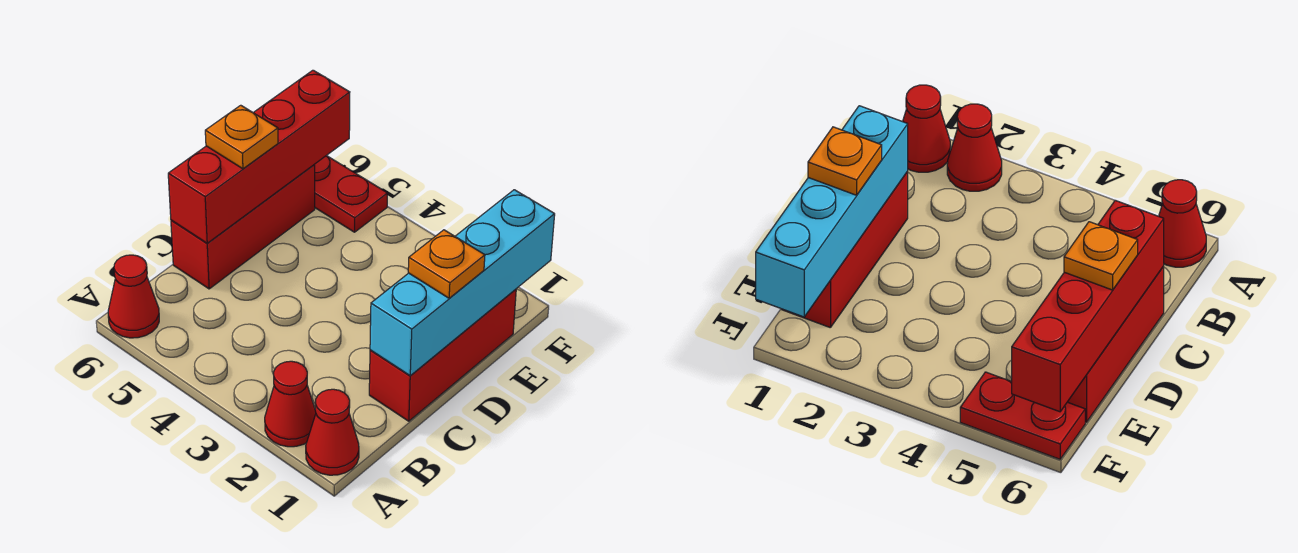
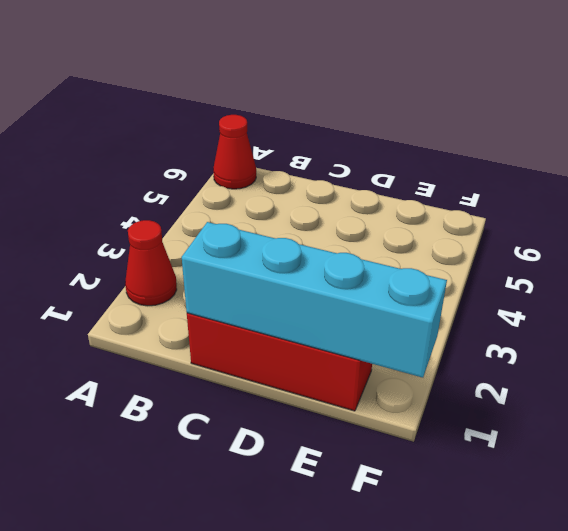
none -> red cone A1 level 1
none -> red brick C6:E6 level 1

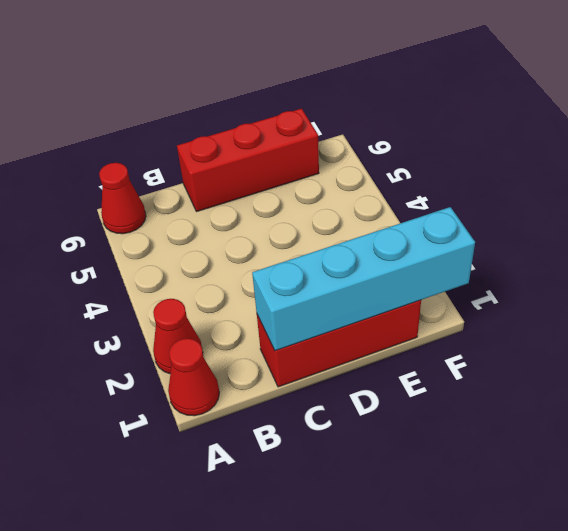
none -> red plate F5:F6 level 1
none -> red brick C6:F6 level 2

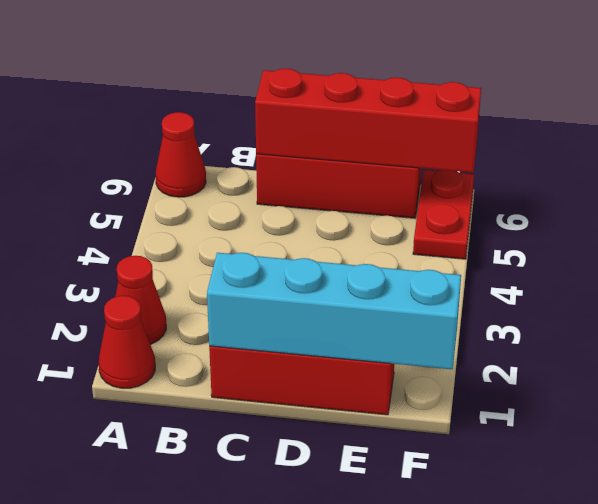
none -> orange plate D1 level 3
none -> orange plate D6 level 3

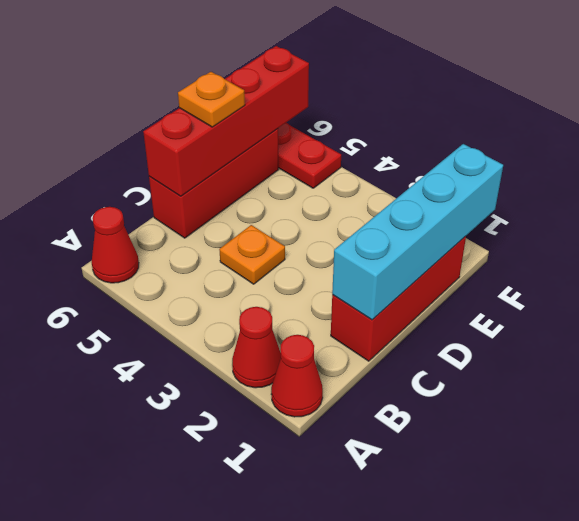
orange plate C4 level 1 -> orange plate D1 level 3

